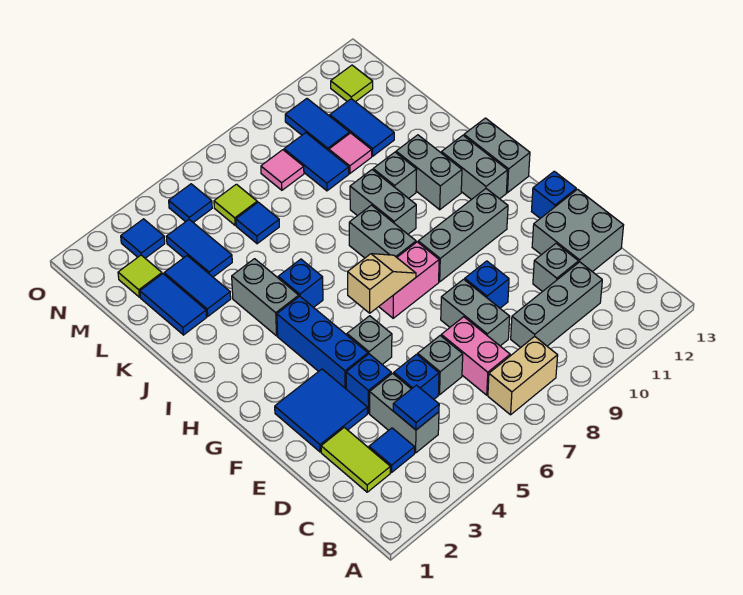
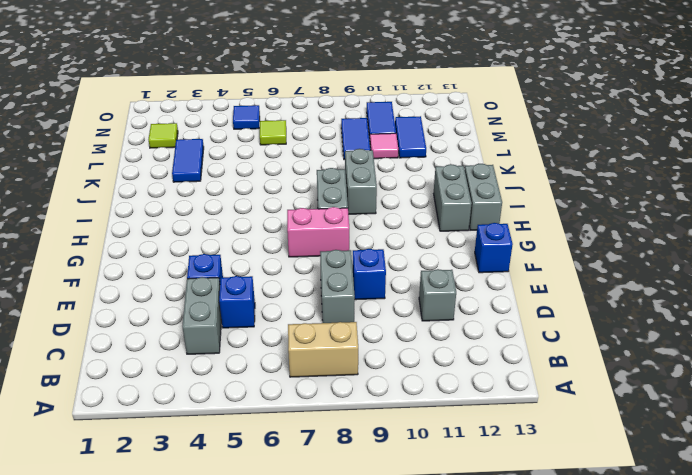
none -> lime tile C2:D2 level 1
none -> blue tile C3 level 1
none -> pink brick C7:D7 level 1
none -> grey brick C9:C11 level 1

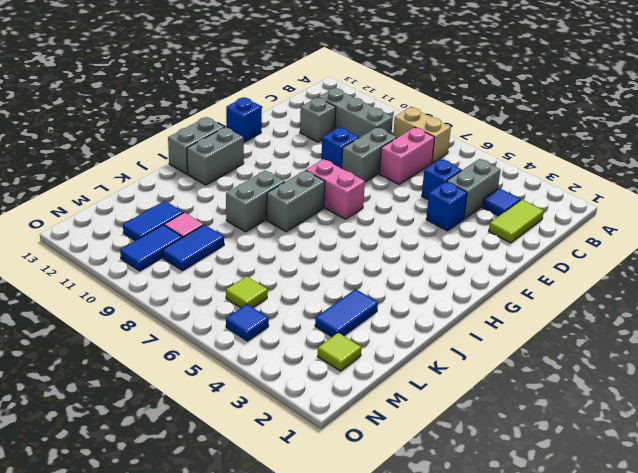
none -> grey brick D6 level 1
none -> grey brick D12:E13 level 1
none -> blue tile E2:F3 level 1
none -> blue brick F4:H4 level 1

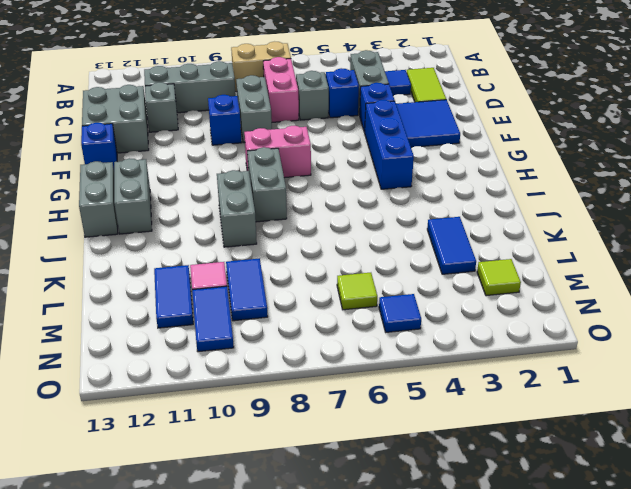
none -> grey brick F5 level 1
none -> grey brick G9:G11 level 1
none -> grey brick I4:J4 level 1
none -> blue brick I5 level 1

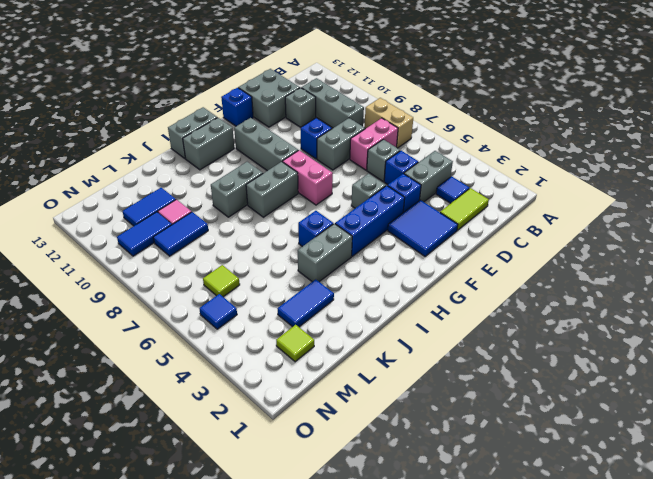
none -> grey brick I11:J11 level 1
none -> grey brick J10 level 1
none -> blue tile K2:L2 level 1
none -> blue tile L4:M4 level 1

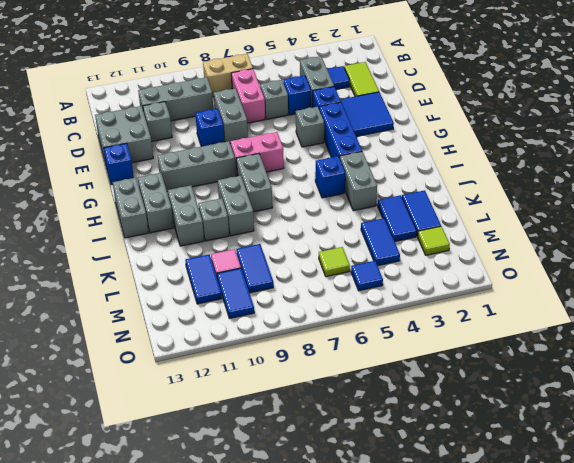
none -> blue tile L6 level 1
none -> pink tile M8 level 1
none -> blue tile N3 level 1
none -> lime tile N12 level 1

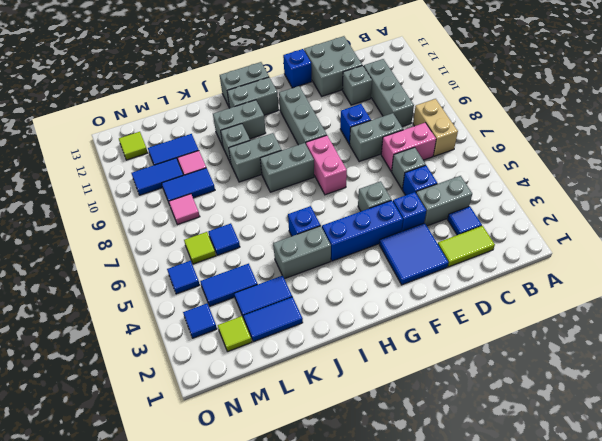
none -> blue tile C4 level 2
none -> tan slope G6:G7 level 2 top 6

